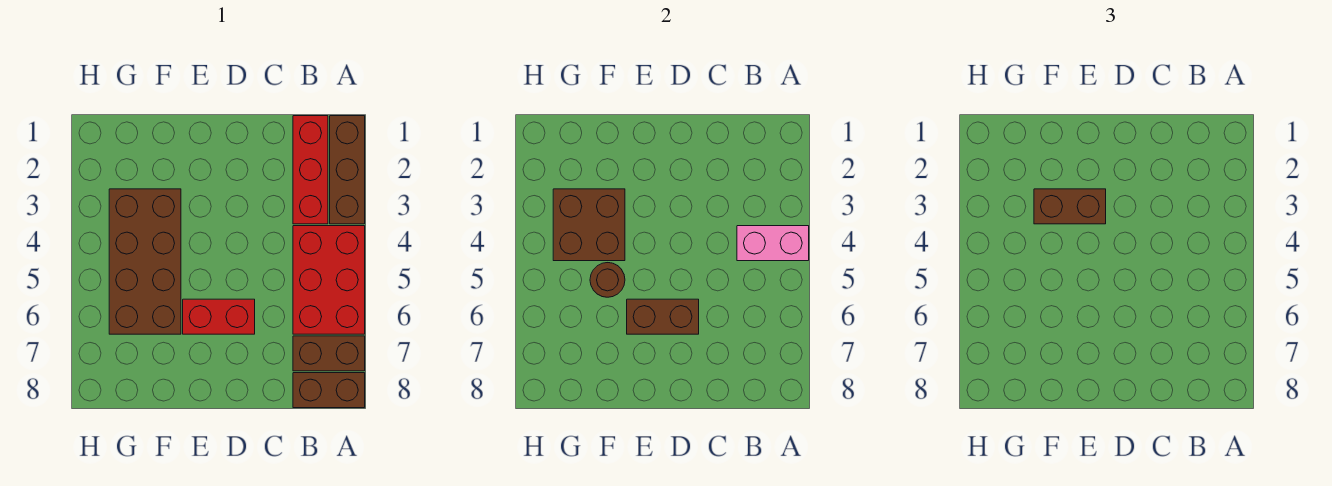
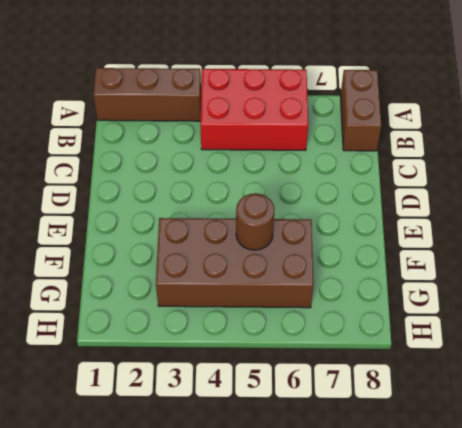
none -> brown brick A7:B7 level 1
none -> red brick B1:B3 level 1
none -> red brick D6:E6 level 1

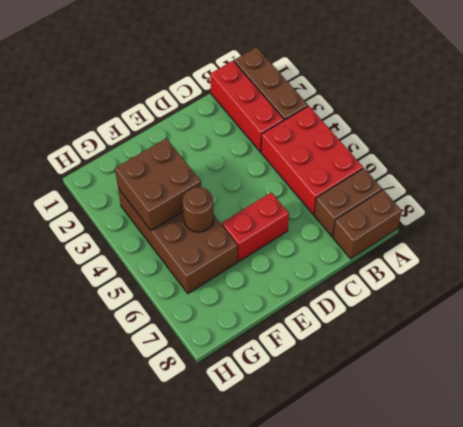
none -> pink brick A4:B4 level 2
none -> brown brick D6:E6 level 2
none -> brown brick E3:F3 level 3

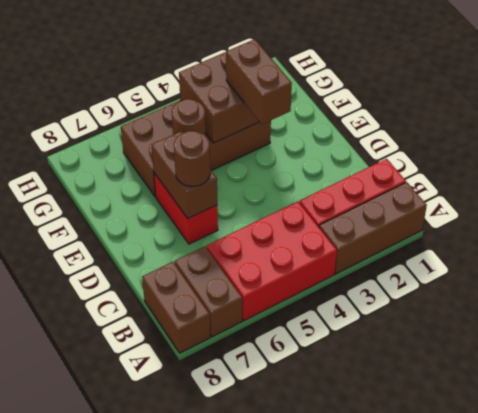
brown round brick D6 level 3 -> none
none -> pink brick A4:B4 level 2

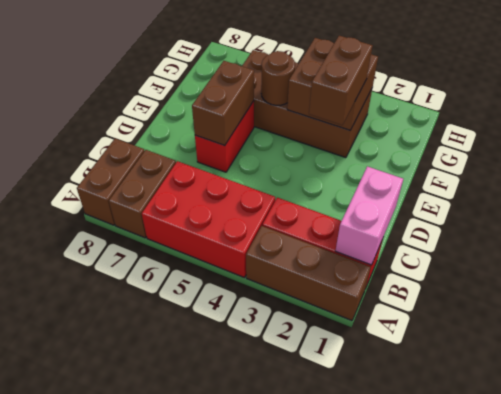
pink brick B1:C1 level 2 -> pink brick A4:B4 level 2

